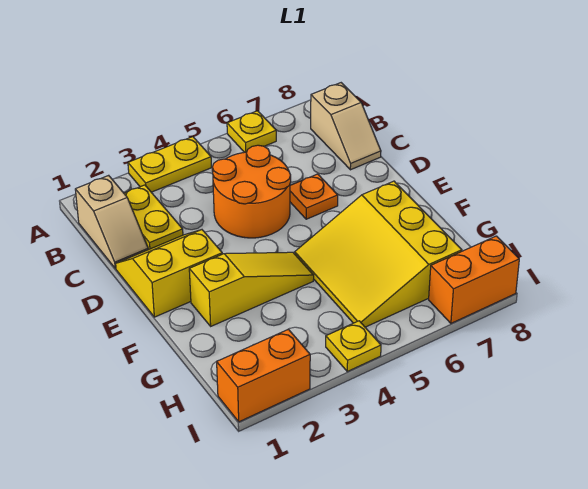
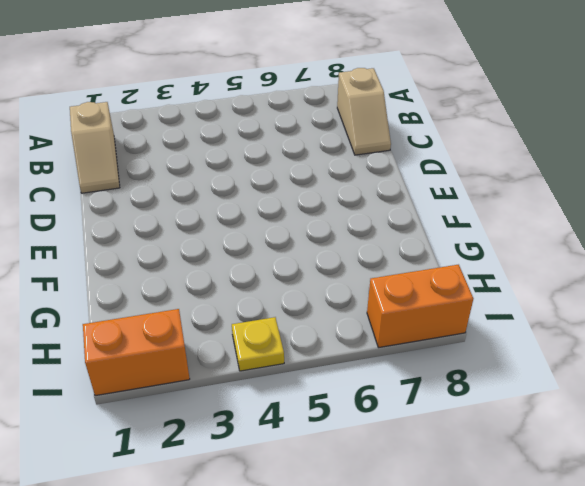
none -> yellow plate A3:A4 level 1
none -> yellow plate A6 level 1
none -> yellow plate B2:C2 level 1

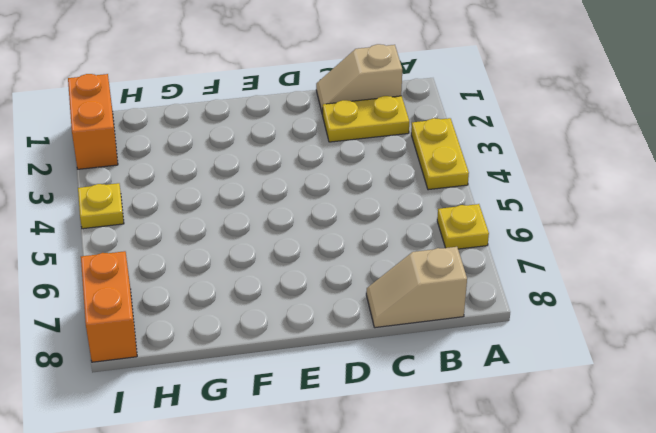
none -> orange round brick C4:D5 level 1
none -> yellow slope D1:E2 level 1 top E
none -> orange plate D6 level 1

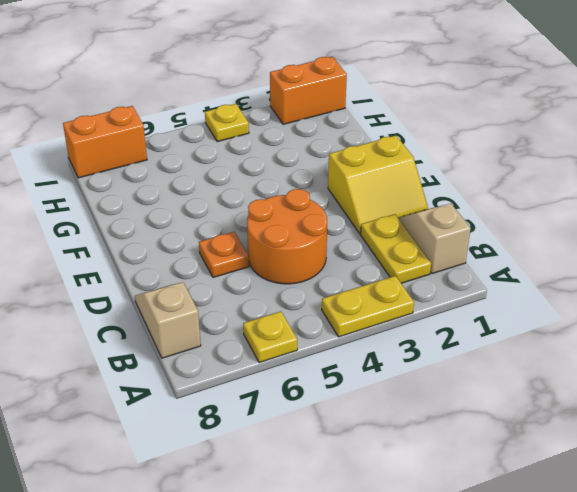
none -> yellow slope F2:F4 level 1 top 2
none -> yellow slope F5:H7 level 1 top 7

